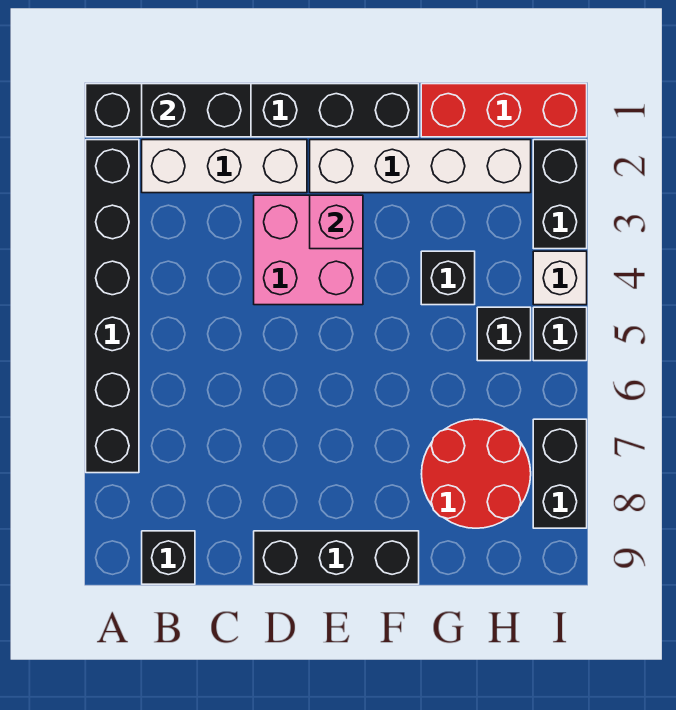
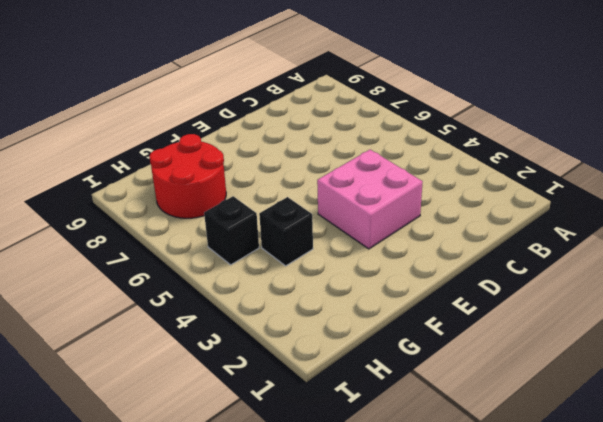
none -> black brick A1:F1 level 1
none -> black brick A2:A7 level 1
none -> white brick B2:D2 level 1

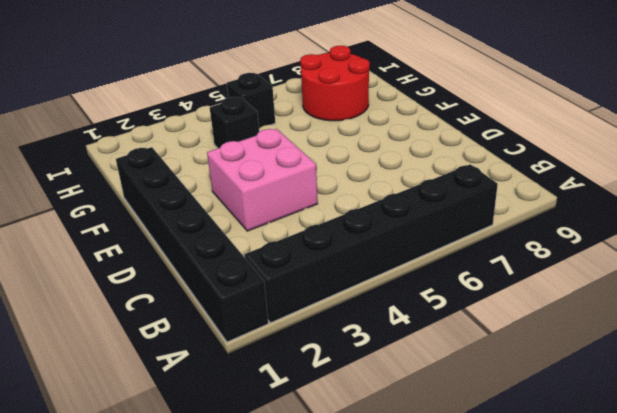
none -> white brick B2:D2 level 1
none -> black brick B9 level 1
none -> black brick D9:F9 level 1

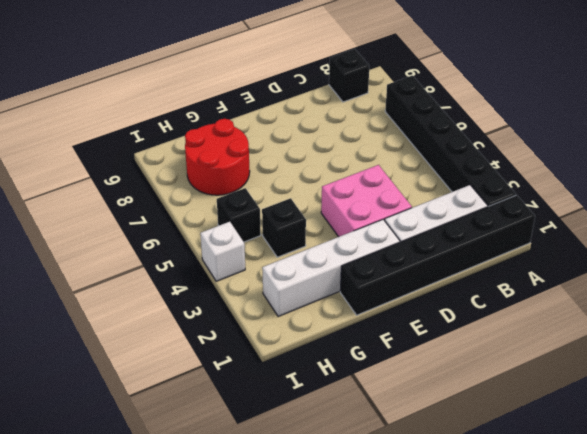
none -> black brick D9:F9 level 1
none -> red brick G1:I1 level 1
none -> black brick I2:I3 level 1

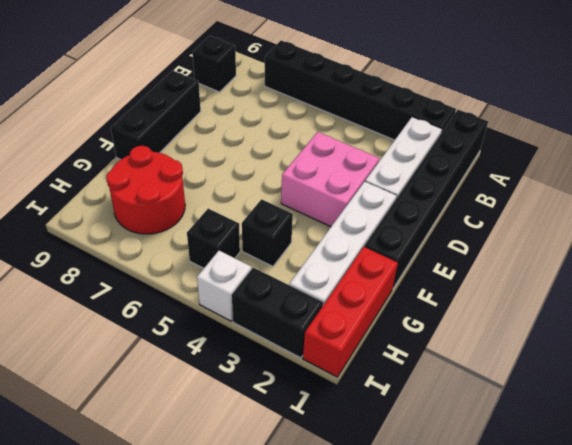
none -> black brick I5 level 1
none -> black brick I7:I8 level 1
none -> black brick B1:C1 level 2

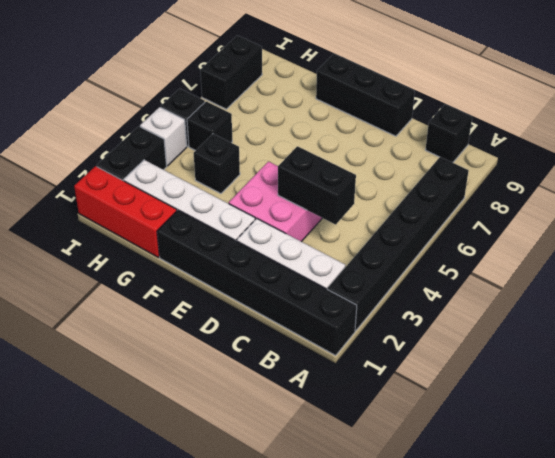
black brick C4:D4 level 2 -> black brick B1:C1 level 2
none -> red round brick G7:H8 level 1
none -> pink brick E3 level 2

